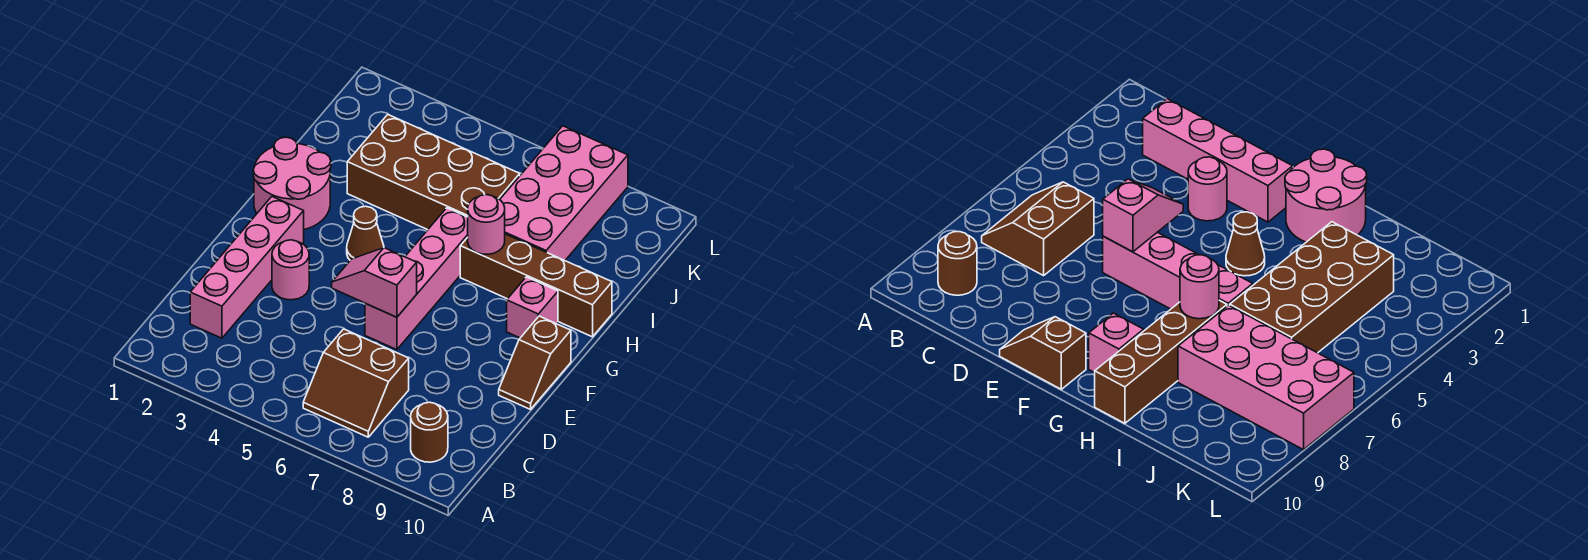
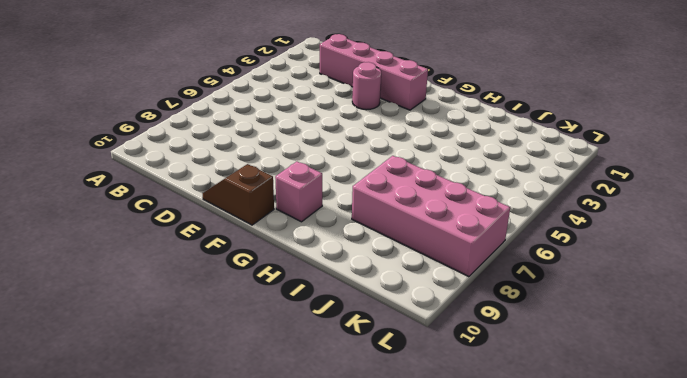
none -> brown slope B6:C7 level 1 top C
none -> brown round brick B9 level 1
none -> pink brick E6:H6 level 1

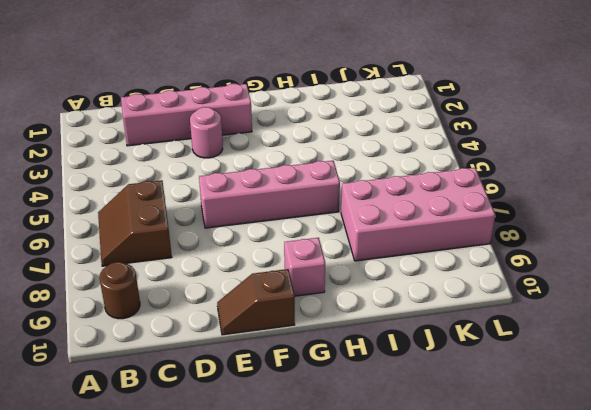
none -> pink round brick G1:H2 level 1
none -> brown cone G4 level 1
none -> brown brick H7:H10 level 1

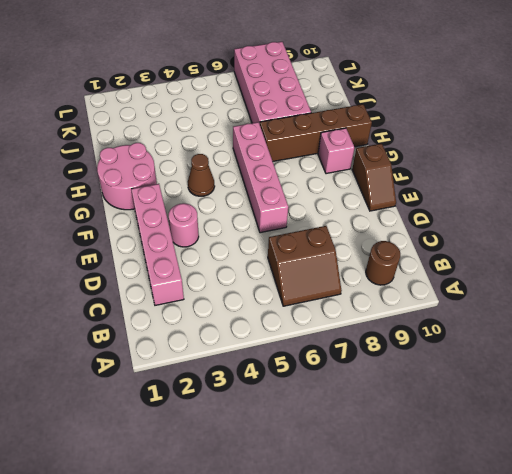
none -> brown brick I3:J6 level 1
none -> pink slope E5:E6 level 2 top 6
none -> pink round brick H7 level 2

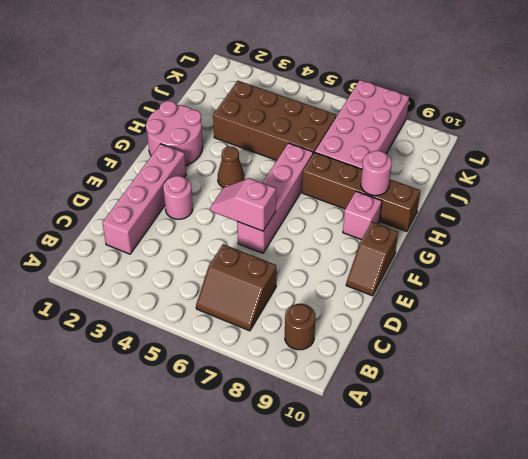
pink round brick H9 level 2 -> pink round brick H7 level 2

